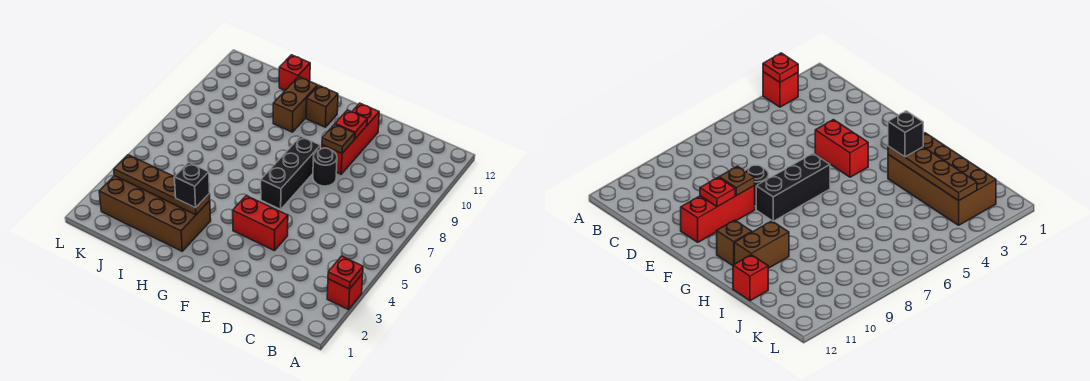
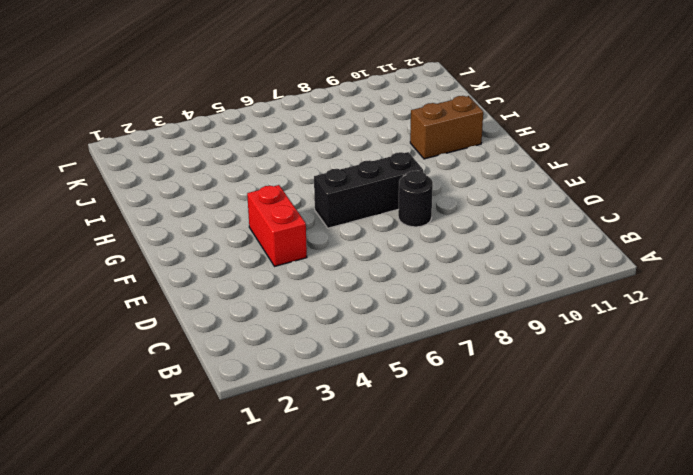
none -> red brick A3 level 1
none -> red brick E9:E11 level 1
none -> brown brick G11 level 1

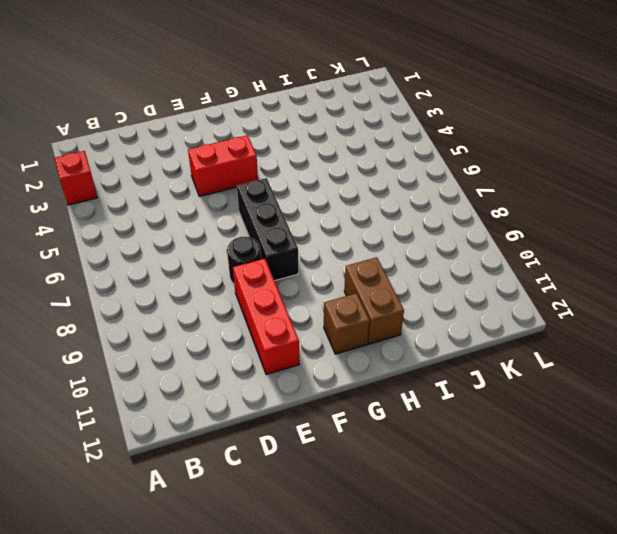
none -> brown brick H2:K3 level 1
none -> red brick I12 level 1
none -> red plate A3 level 2

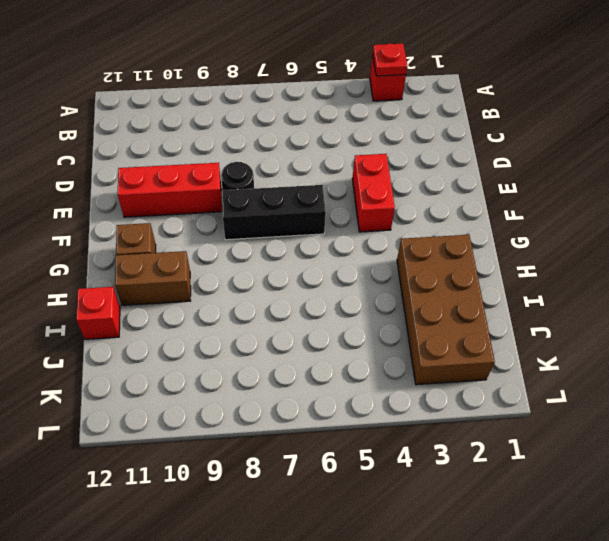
none -> brown plate E9 level 2
none -> red plate E10 level 2
none -> brown plate H3:K3 level 2

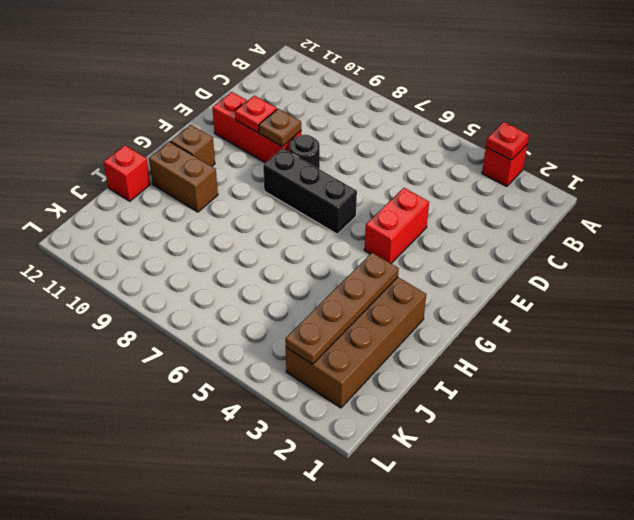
none -> black brick H3 level 3

